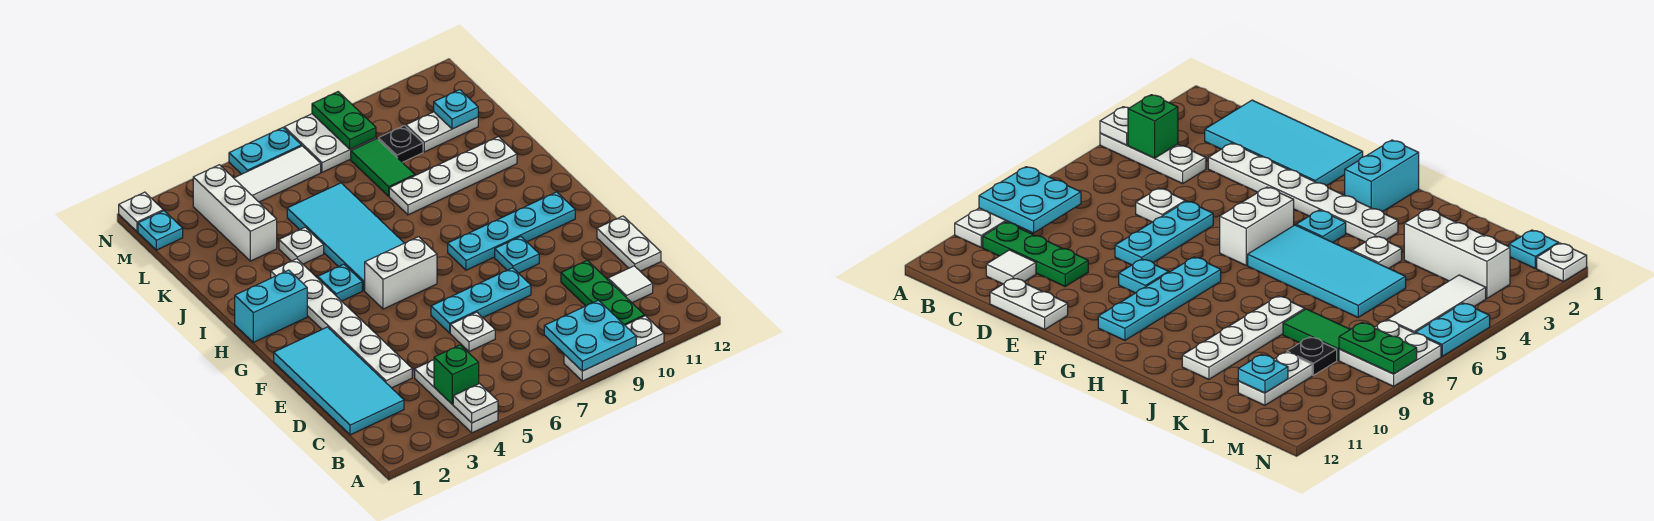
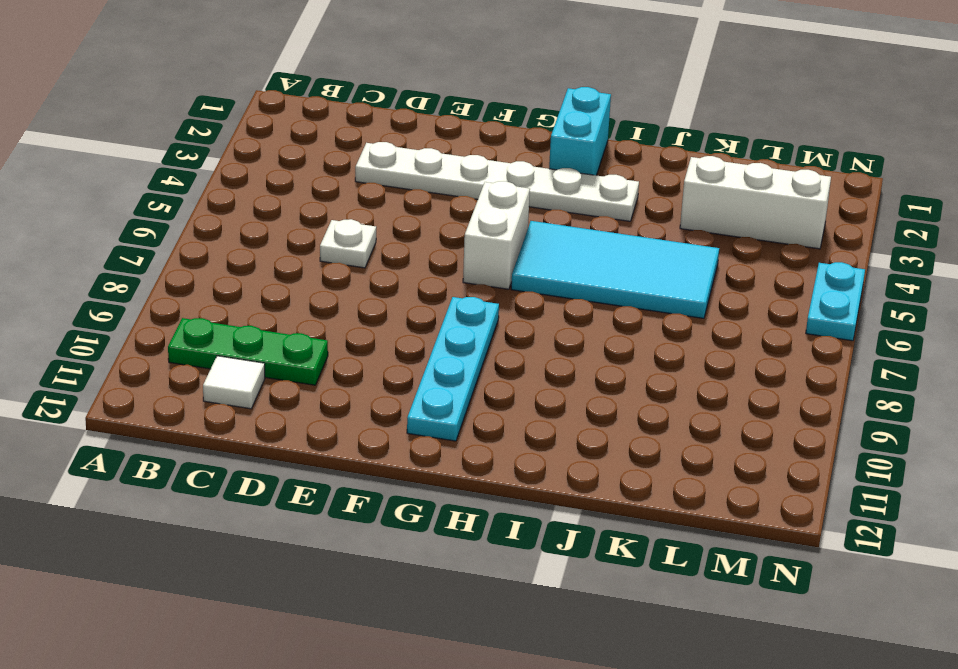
none -> white plate A4:C4 level 1
none -> white plate A8:A10 level 1
none -> cyan tile C1:F2 level 1
none -> white plate D12:E12 level 1

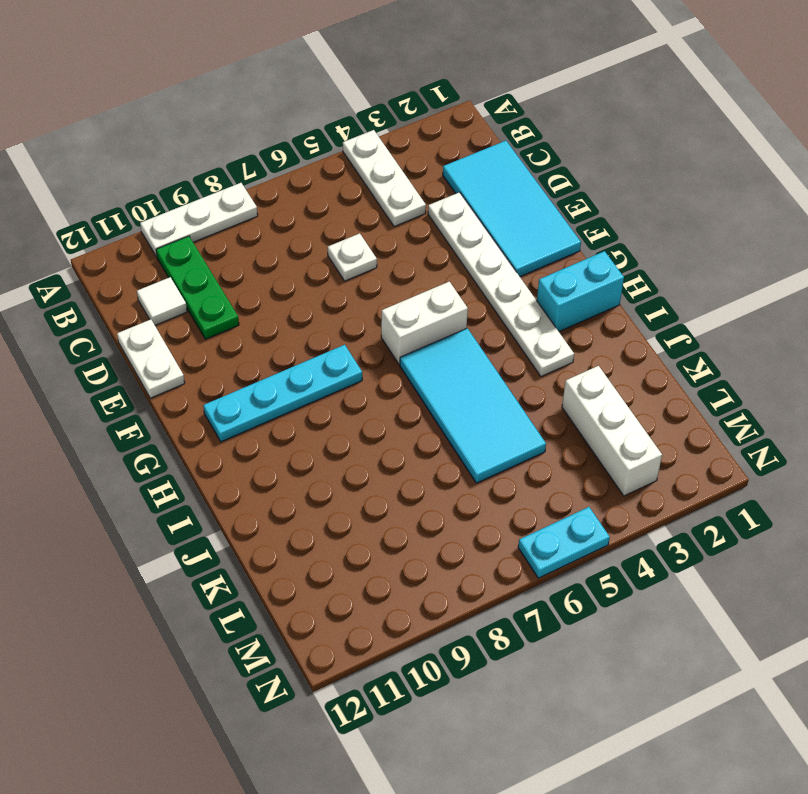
none -> cyan plate E6:E8 level 1
none -> cyan plate F9 level 1
none -> cyan plate H4 level 1
none -> white plate J4 level 1

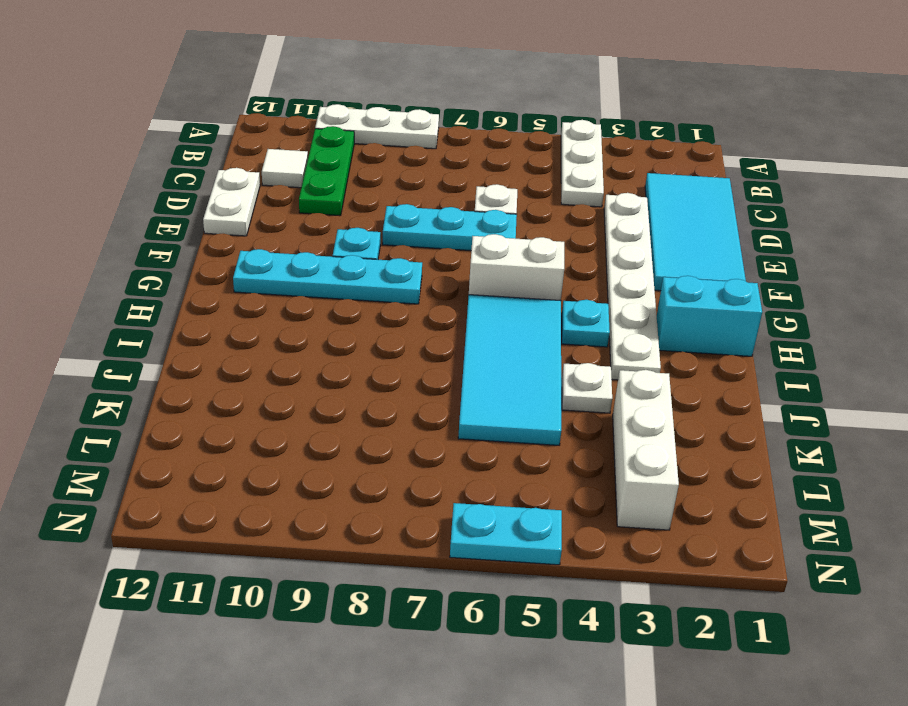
none -> white plate J8:J11 level 1
none -> green tile K8:L8 level 1
none -> black plate L9 level 1
none -> white plate L10:L11 level 1

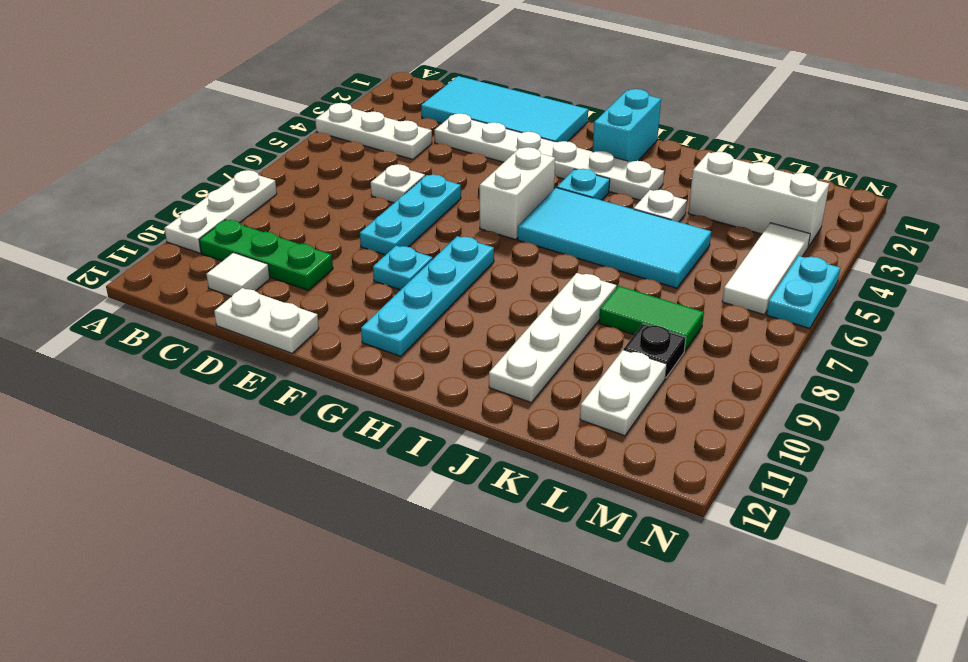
none -> cyan plate M1 level 1
none -> white plate M7:N8 level 1
none -> white plate N1 level 1
none -> white plate A4 level 2

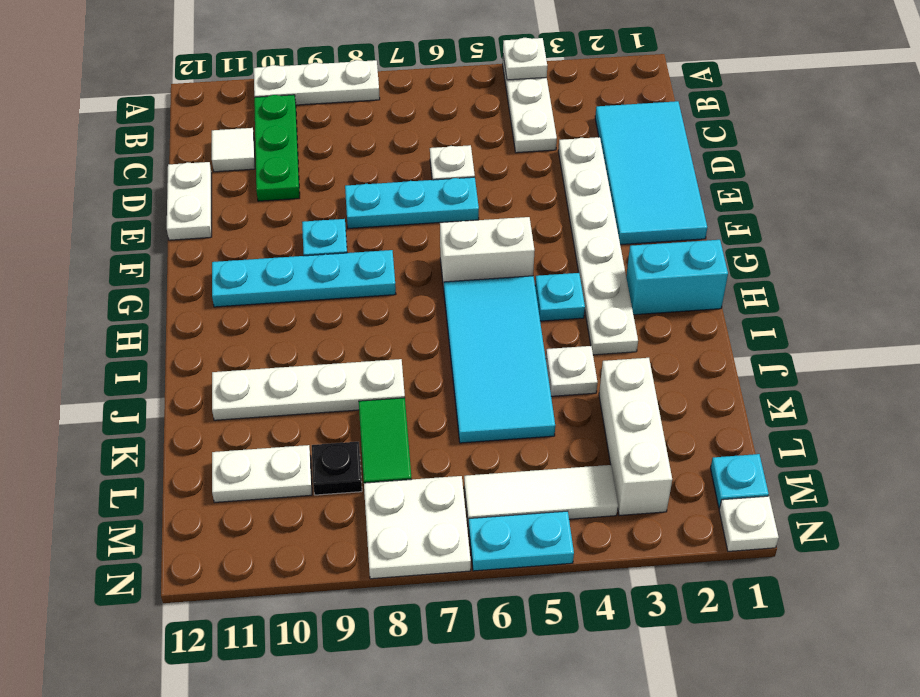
none -> cyan plate A8:B9 level 2
none -> green brick B4 level 2
none -> cyan plate L11 level 2
none -> green plate M8:N8 level 2

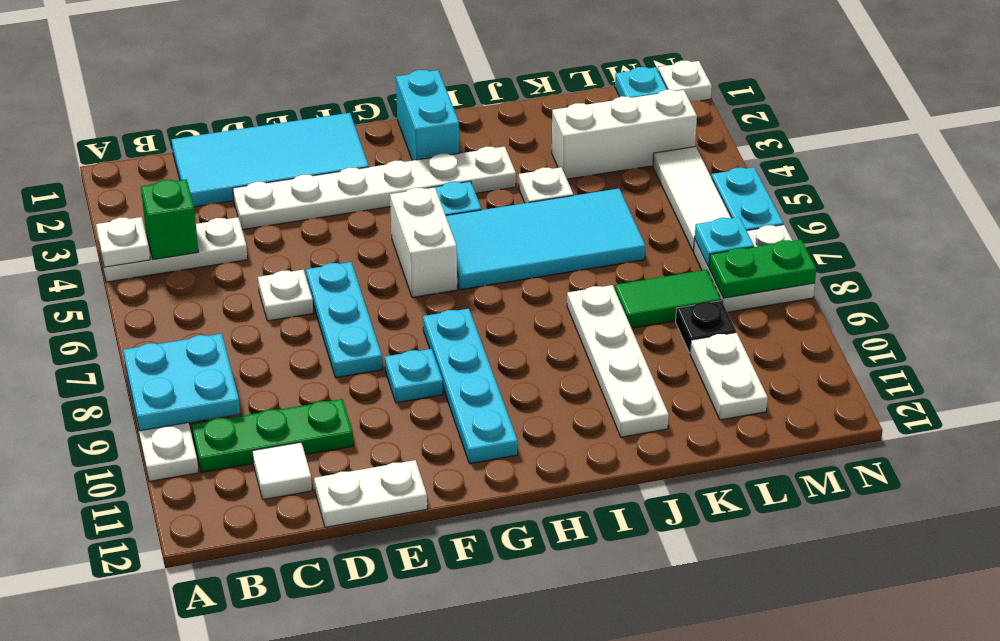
cyan plate M7 level 2 -> cyan plate L11 level 2

